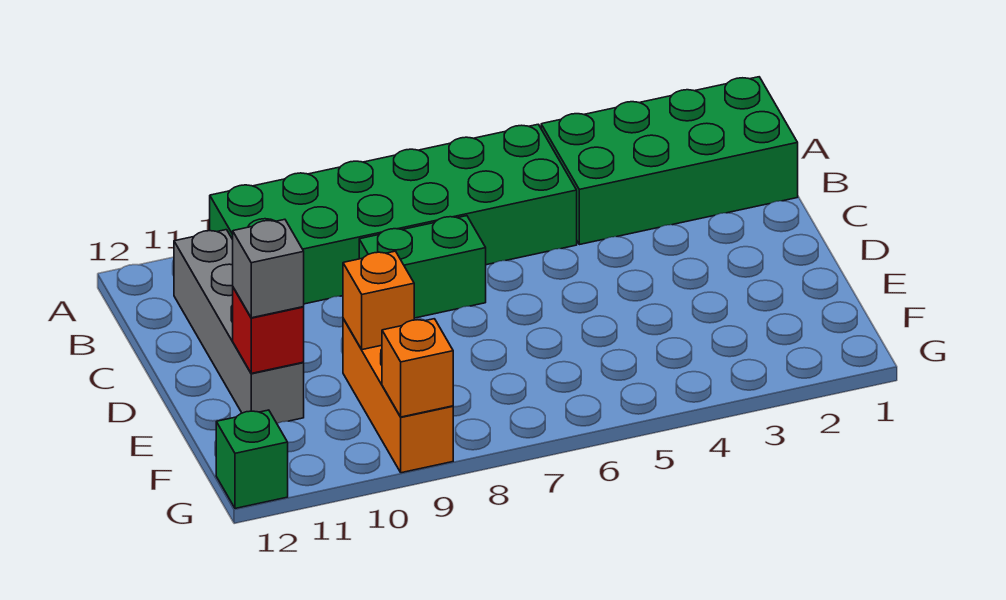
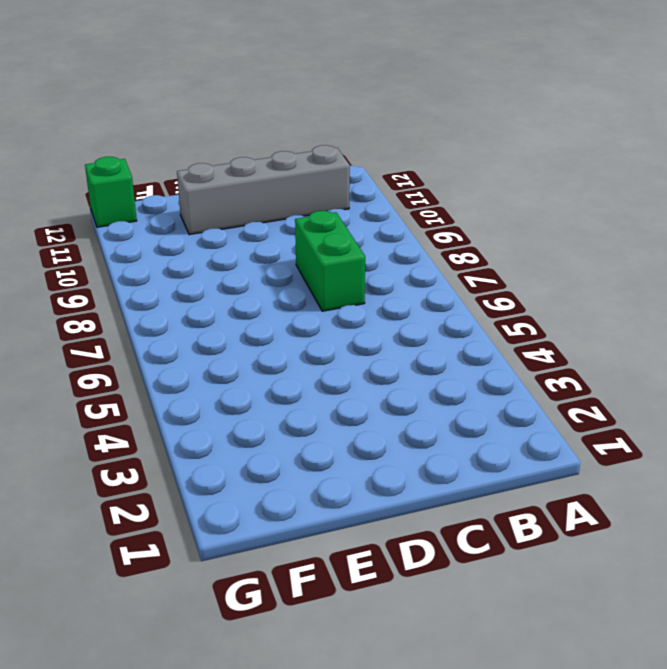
none -> green brick A1:B4 level 1
none -> green brick A5:B10 level 1

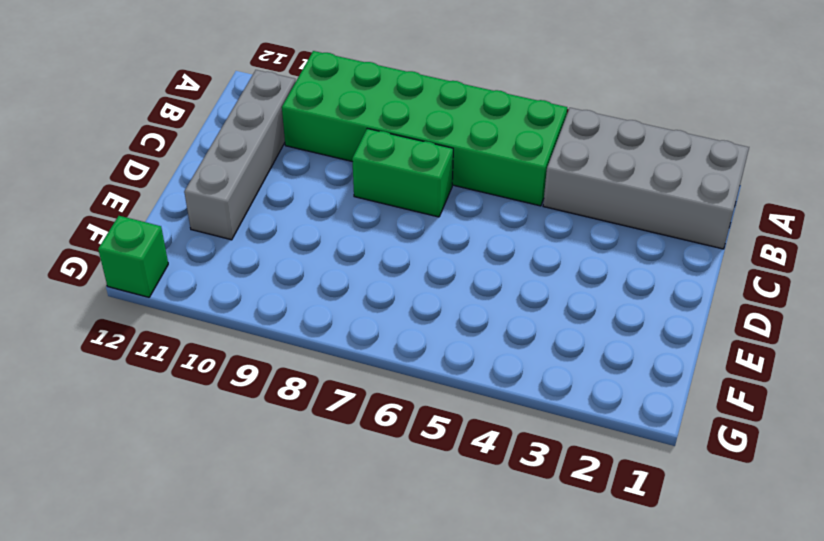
grey brick A1:B4 level 1 -> green brick A1:B4 level 1
none -> orange brick E9:G9 level 1
none -> orange brick E9 level 2

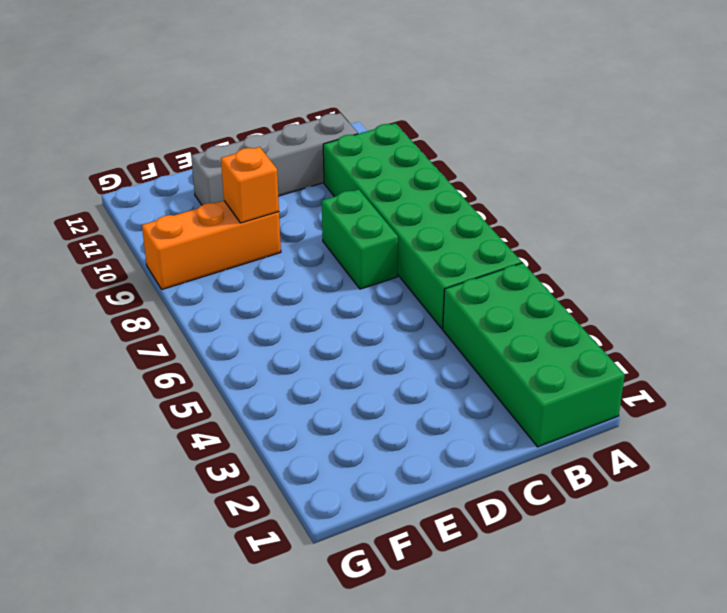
none -> green brick G12 level 1
none -> red brick E11 level 2

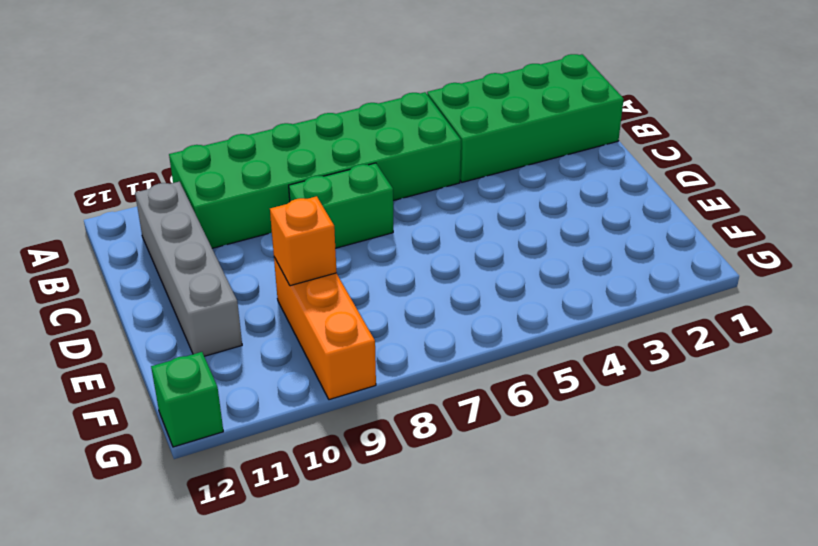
none -> red brick E11 level 2
none -> orange brick G9 level 2

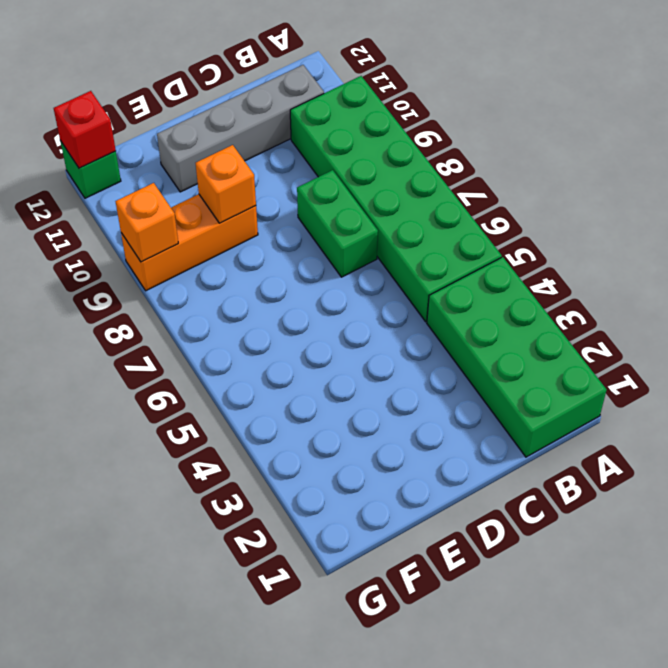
red brick G12 level 2 -> red brick E11 level 2
none -> grey brick E11 level 3

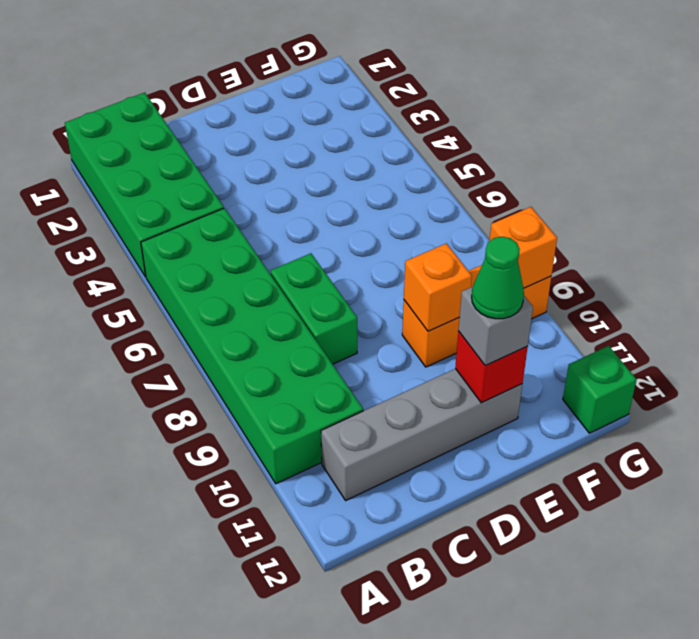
green cone E11 level 4 -> none

